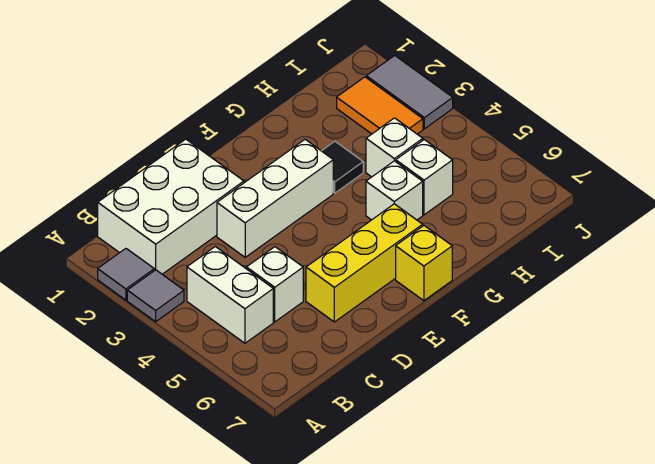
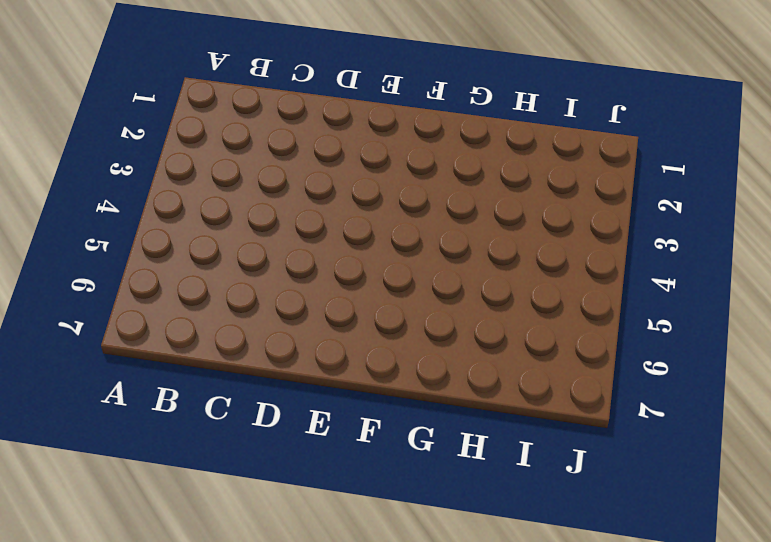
none -> grey tile A2 level 1
none -> grey tile A3 level 1
none -> white brick B1:D2 level 1

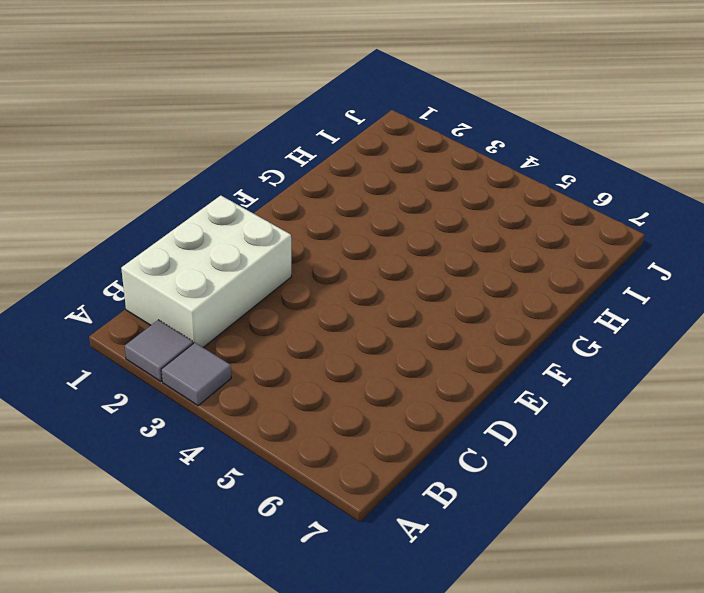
none -> white brick B4:B5 level 1
none -> white brick C5 level 1
none -> white brick D3:F3 level 1

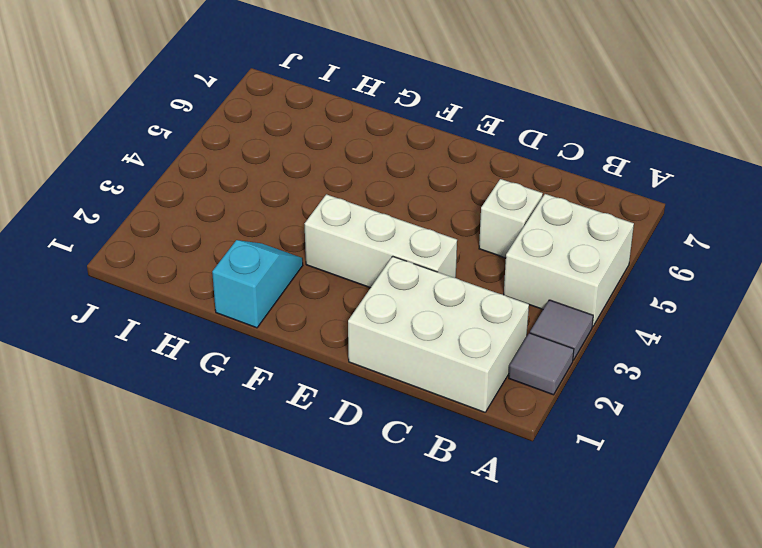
white brick A4:B5 level 1 -> white brick B4:B5 level 1
cyan slope G1:G2 level 1 top 1 -> none
none -> yellow brick D6:F6 level 1
none -> yellow brick F7 level 1
none -> black tile G3 level 1

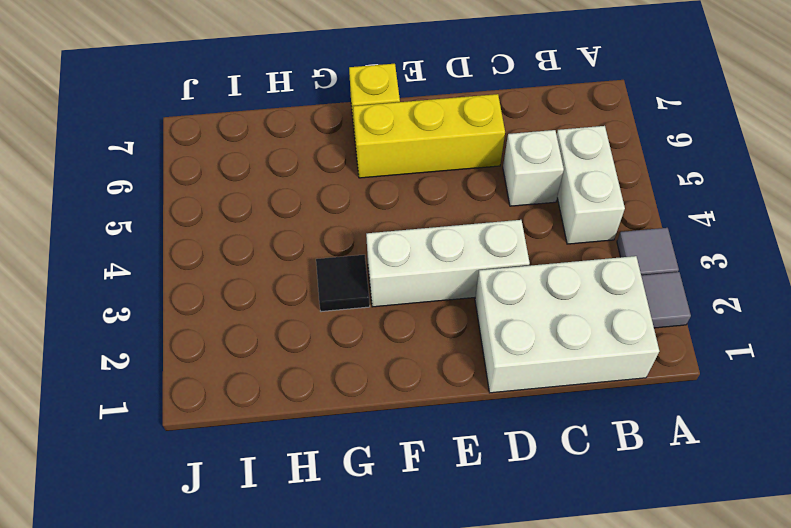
none -> white brick G5 level 1
none -> white brick H4 level 1
none -> white brick H5 level 1

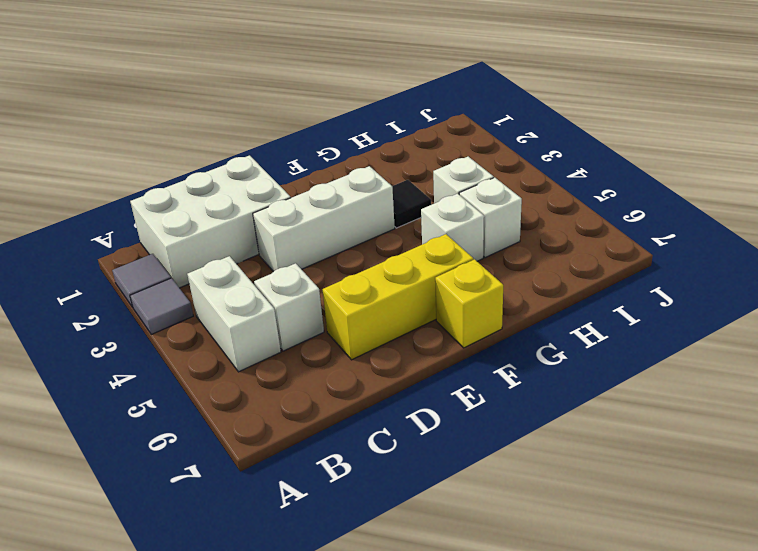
none -> orange tile I2:I3 level 1
none -> grey tile J2:J3 level 1

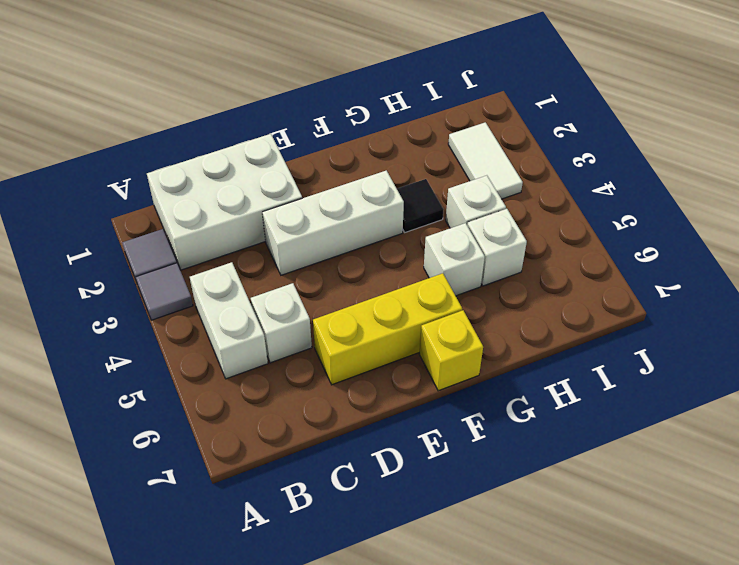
white tile I2:I3 level 1 -> orange tile I2:I3 level 1
none -> grey tile J2:J3 level 1

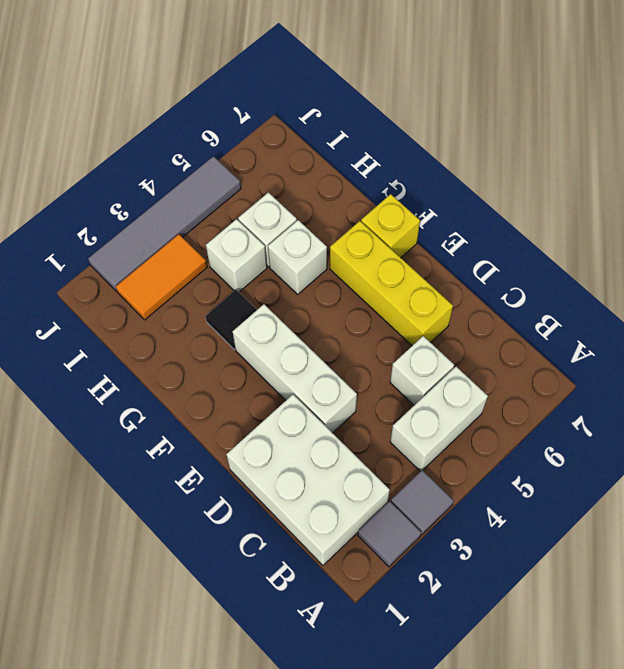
grey tile J2:J5 level 1 -> grey tile J2:J3 level 1

